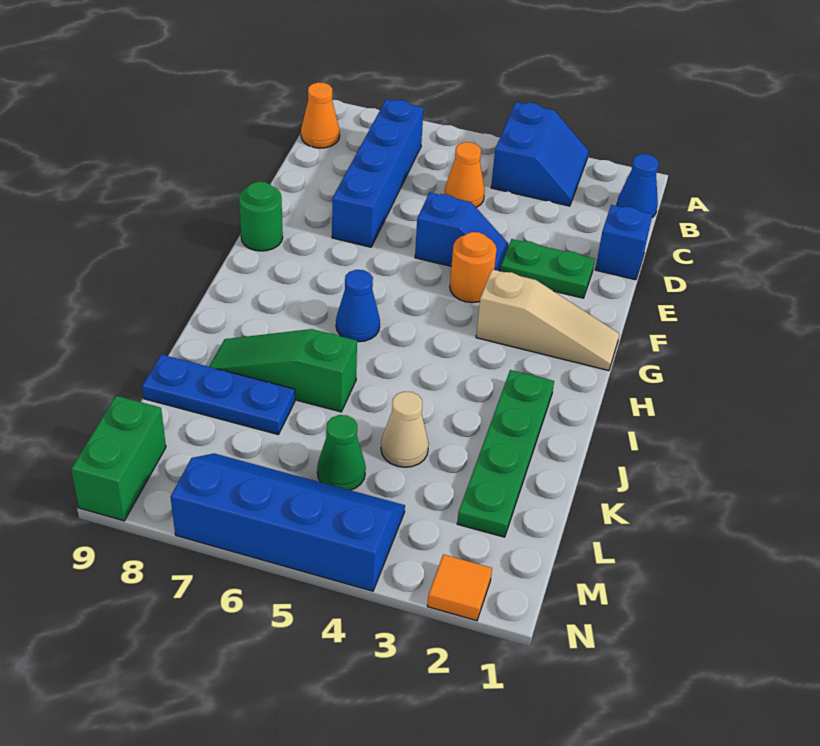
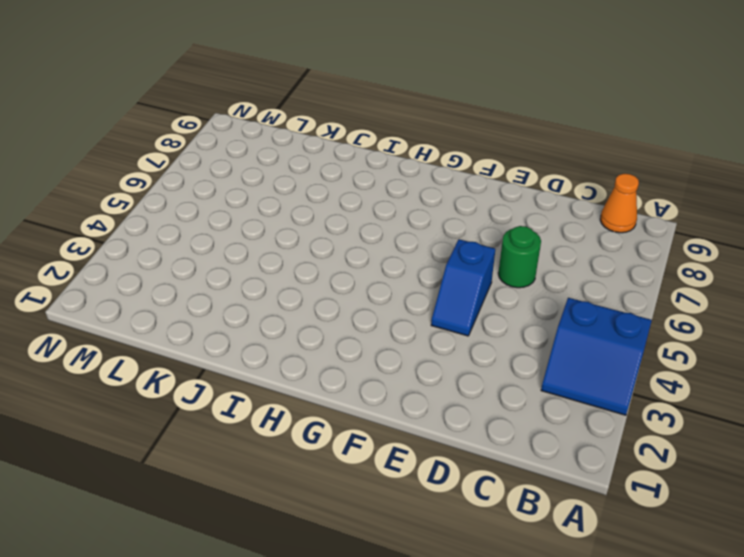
green round brick D6 level 1 -> green round brick F9 level 1
none -> blue cone B1 level 1
none -> blue brick B7:E7 level 1
none -> orange cone C5 level 1

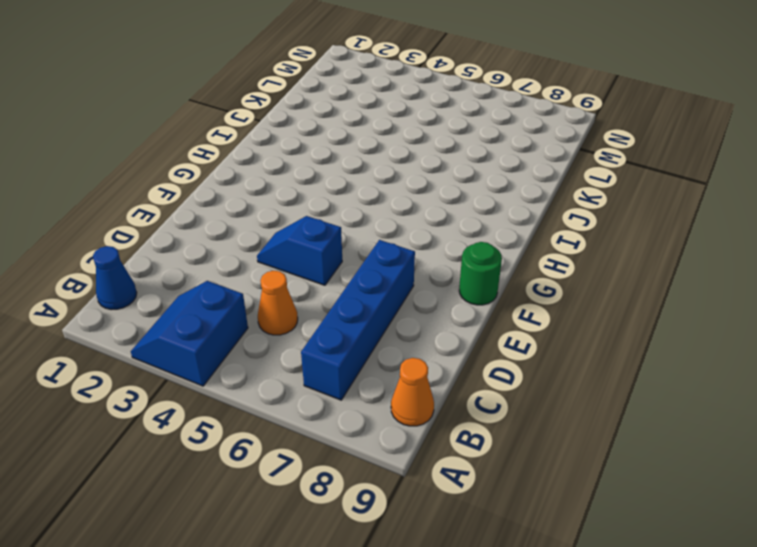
none -> blue brick D1 level 1
none -> green plate E2:E3 level 1
none -> orange round brick F4 level 1

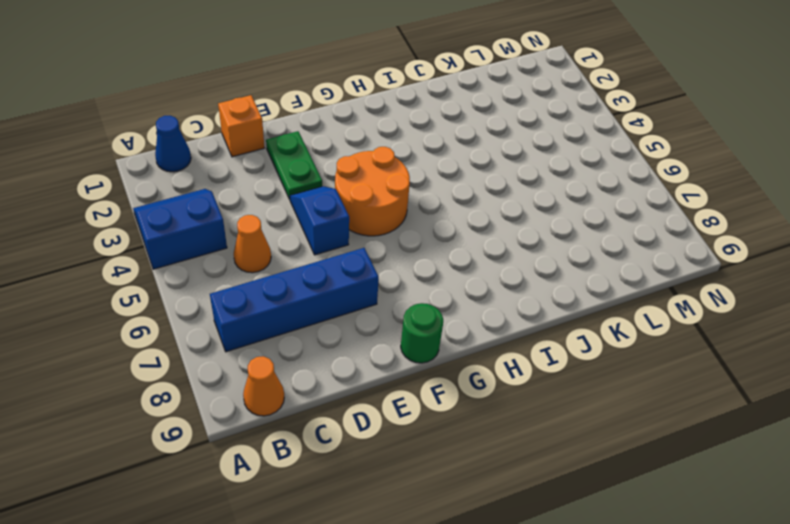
orange brick D1 level 1 -> blue brick D1 level 1
orange round brick F4:G5 level 1 -> orange round brick F4 level 1
none -> tan slope G1:G3 level 1 top 3
none -> blue cone H6 level 1
none -> green plate I2:L2 level 1

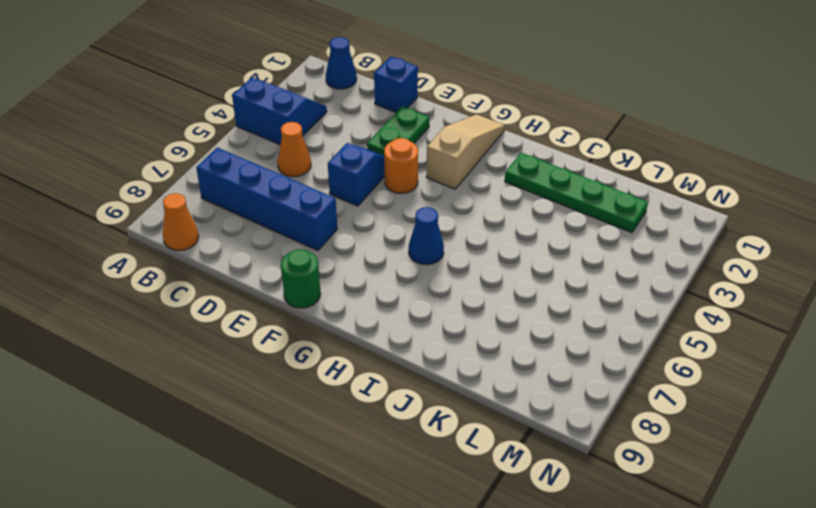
none -> green slope J6:J8 level 1 top 6
none -> tan cone K4 level 1
none -> blue plate K7:K9 level 1

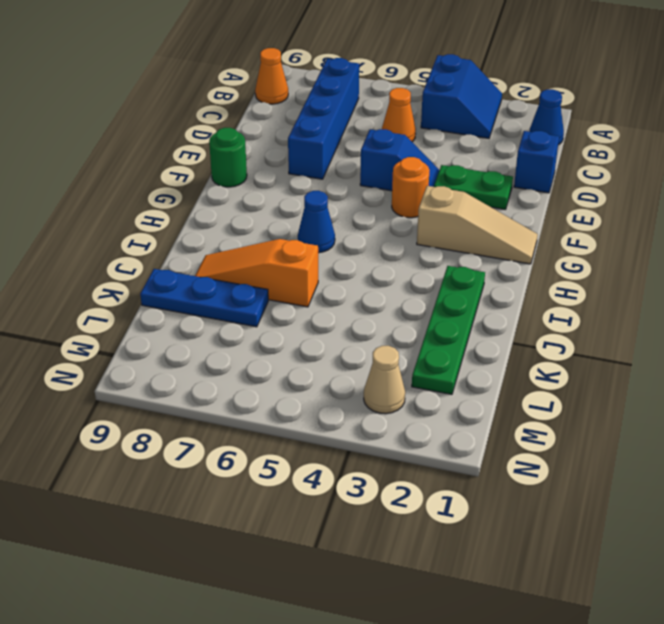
orange slope J6:J8 level 1 top 6 -> green slope J6:J8 level 1 top 6
tan cone M3 level 1 -> tan cone K4 level 1
none -> green cone L5 level 1
none -> blue slope M4:N7 level 1 top N
none -> green brick M9:N9 level 1

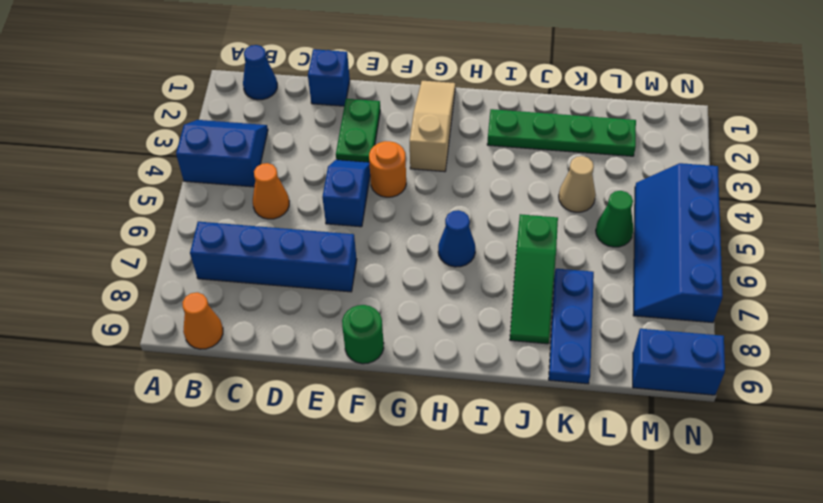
blue brick M9:N9 level 1 -> green brick M9:N9 level 1
none -> orange tile N2 level 1

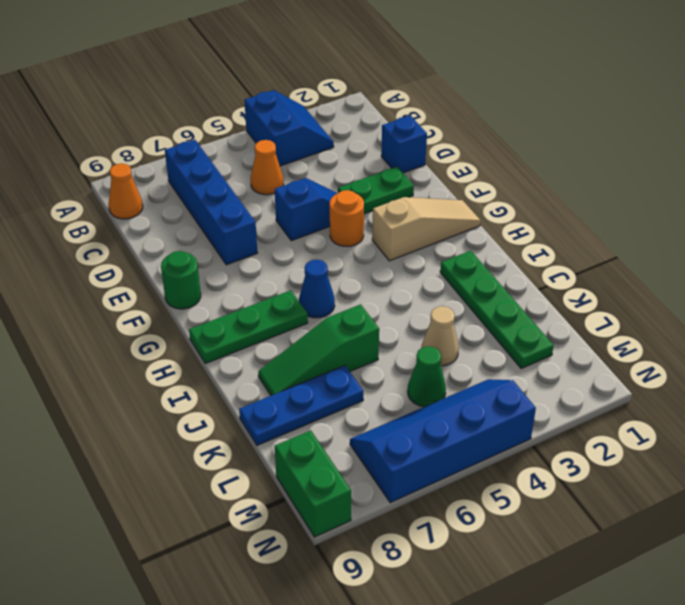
green plate H7:H9 level 1 -> none
none -> blue cone B1 level 1
none -> orange tile N2 level 1

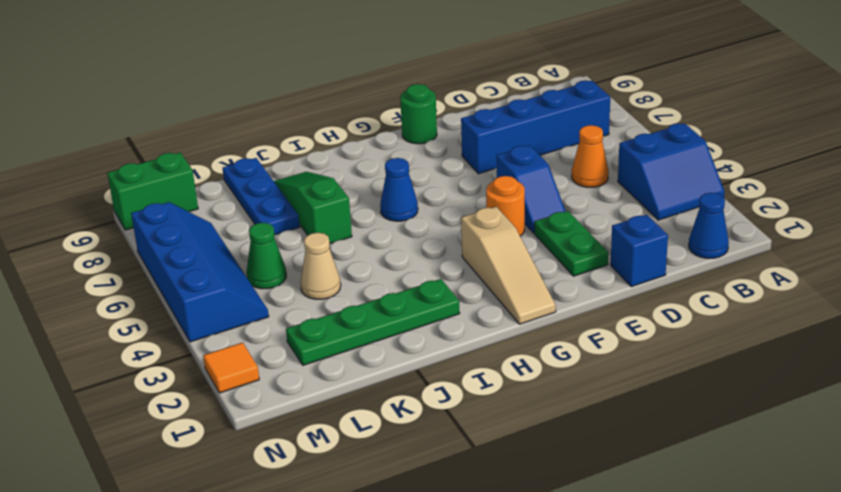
none -> orange cone B9 level 1

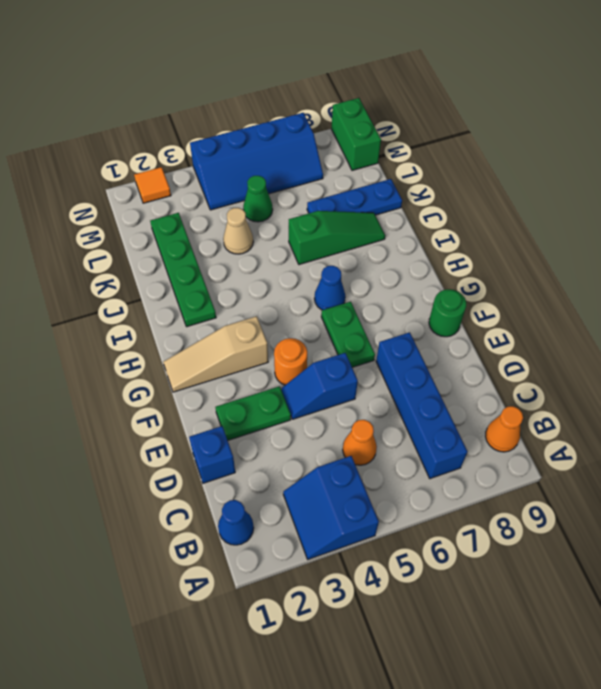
green plate F6:G6 level 1 -> none

